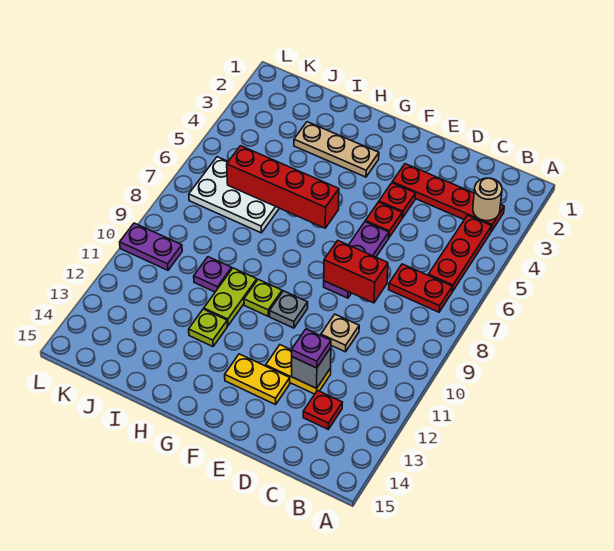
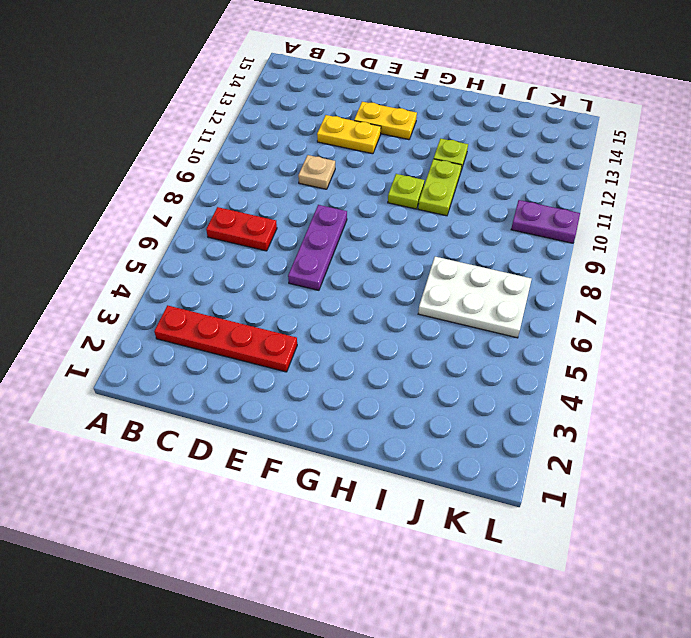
none -> red plate B4:B6 level 1
none -> red plate C13 level 1
none -> red plate E4 level 1

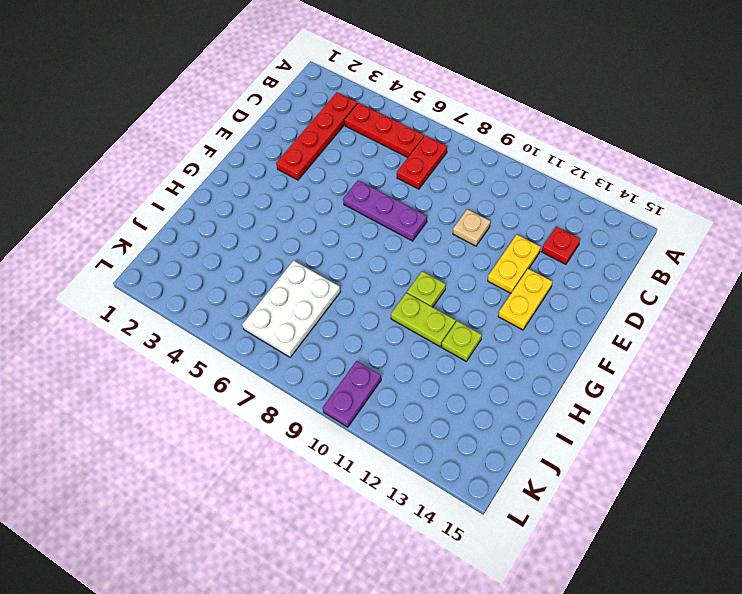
none -> red plate E4 level 1
none -> red plate E5 level 1
none -> grey plate F10 level 1

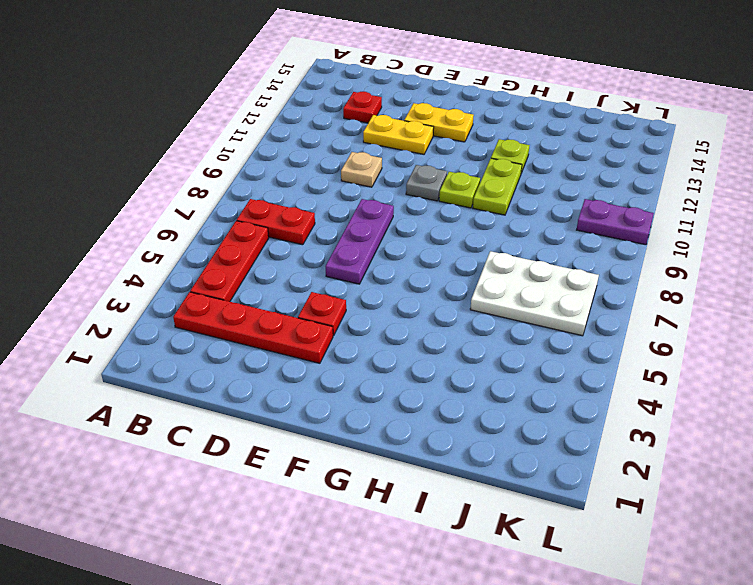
none -> red plate E5 level 1
none -> tan plate G3:I3 level 1
none -> purple plate I10 level 1

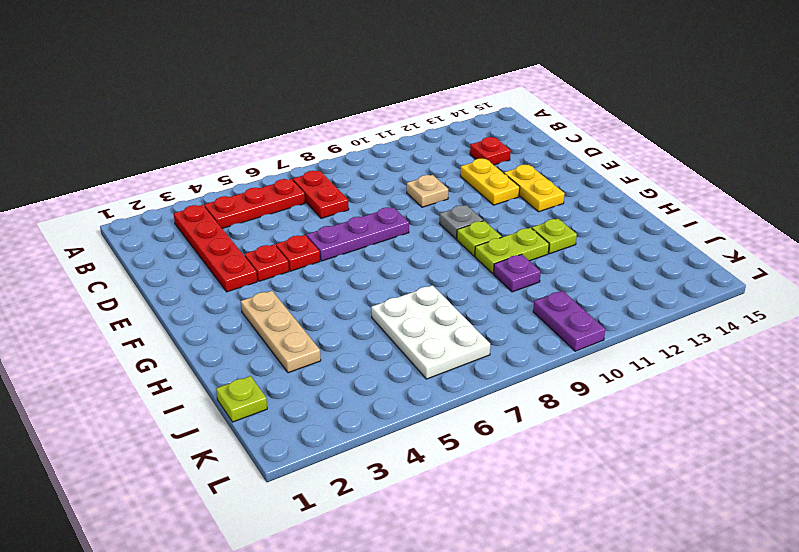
lime plate J1 level 1 -> none
none -> tan round brick B3 level 2
none -> red brick D8:E8 level 2
none -> grey brick D12 level 2

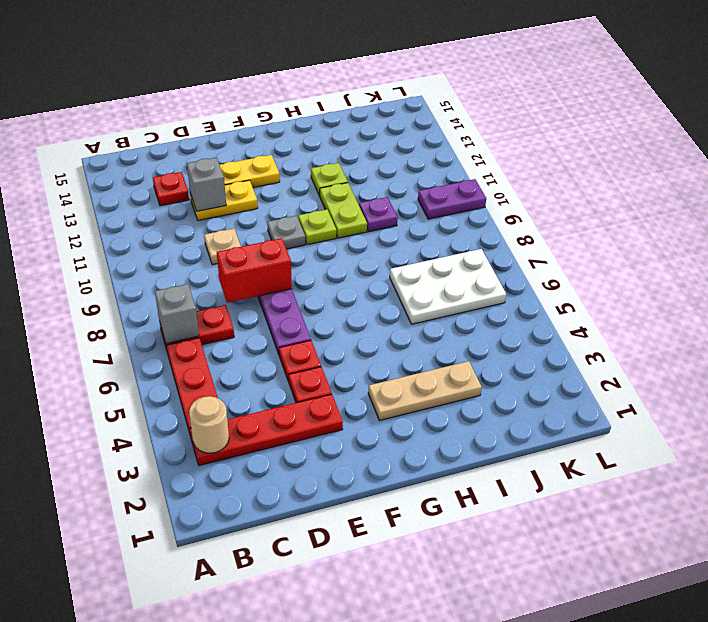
grey brick B7 level 2 -> none
none -> red brick G6:J6 level 2
none -> purple plate D12 level 3

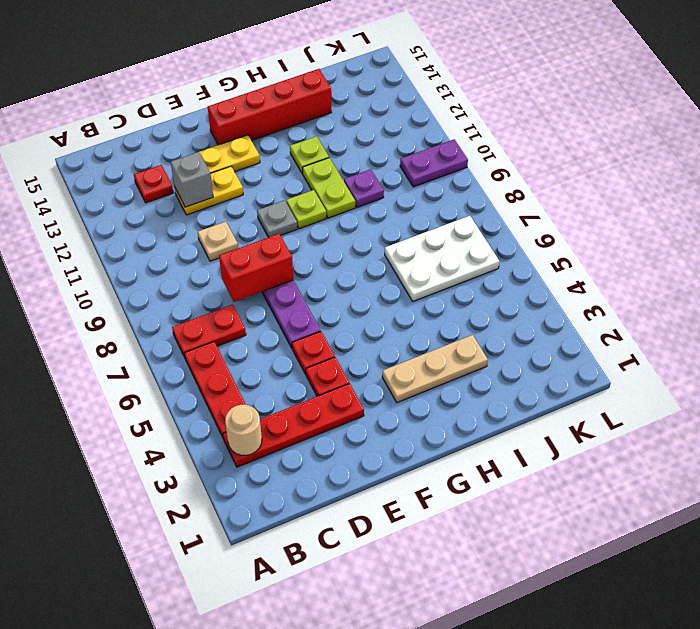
red brick F14:I14 level 1 -> red brick G6:J6 level 2
none -> purple plate D12 level 3

